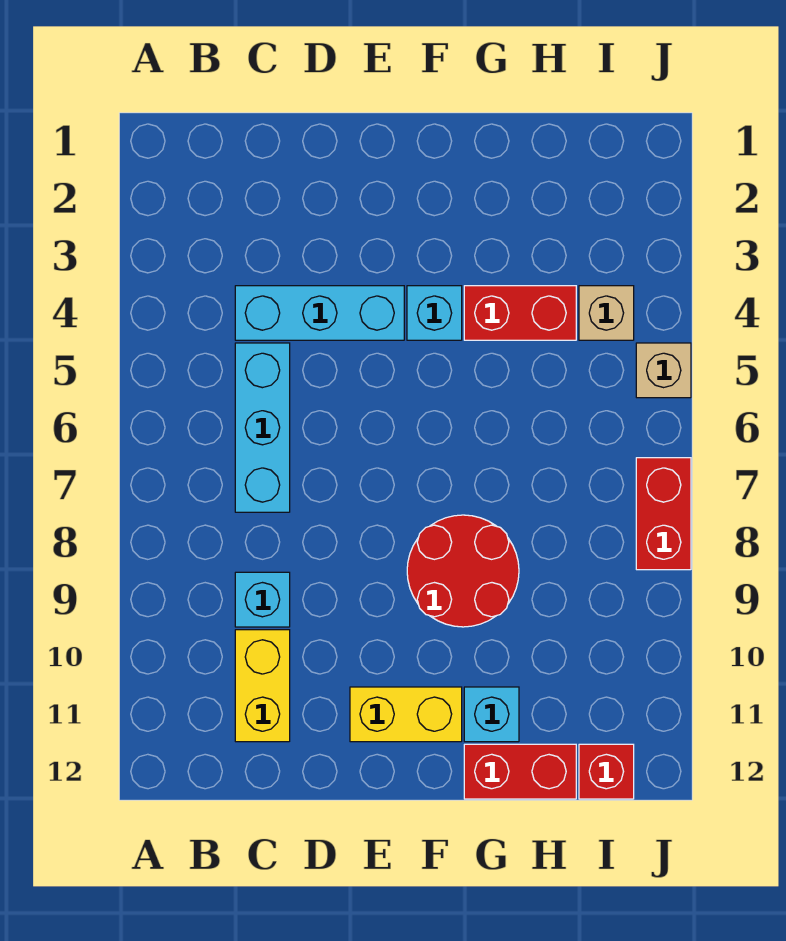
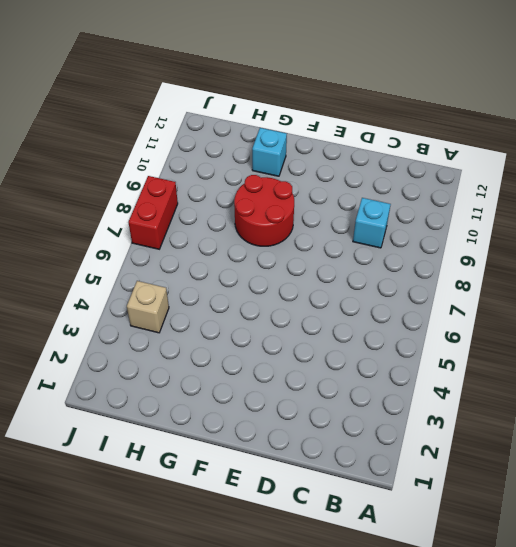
none -> cyan brick C4:E4 level 1
none -> cyan brick C5:C7 level 1
none -> yellow brick C10:C11 level 1

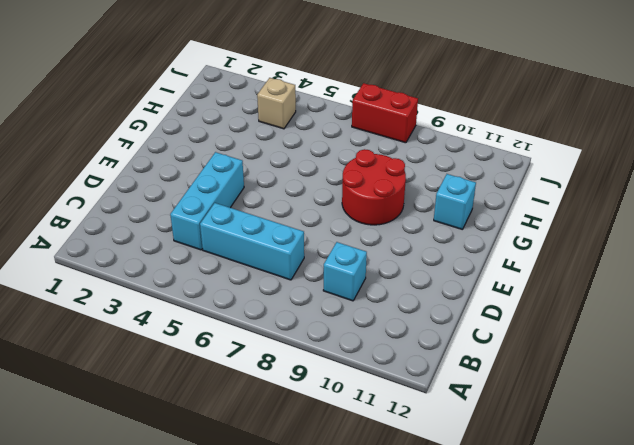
none -> yellow brick C10:C11 level 1
none -> yellow brick E11:F11 level 1
none -> cyan brick F4 level 1

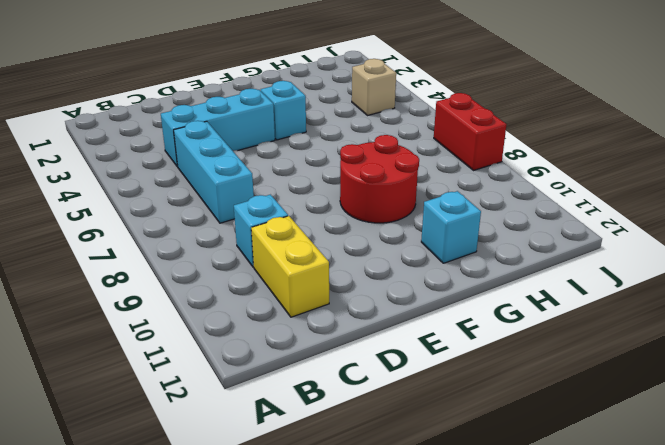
none -> yellow brick E11:F11 level 1
none -> red brick G4:H4 level 1
none -> red brick G12:H12 level 1

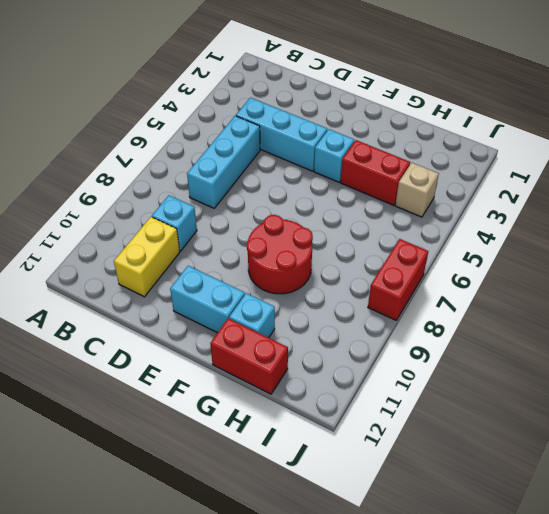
cyan brick E11:F11 level 1 -> yellow brick E11:F11 level 1
none -> red brick I12 level 1
none -> tan brick J5 level 1

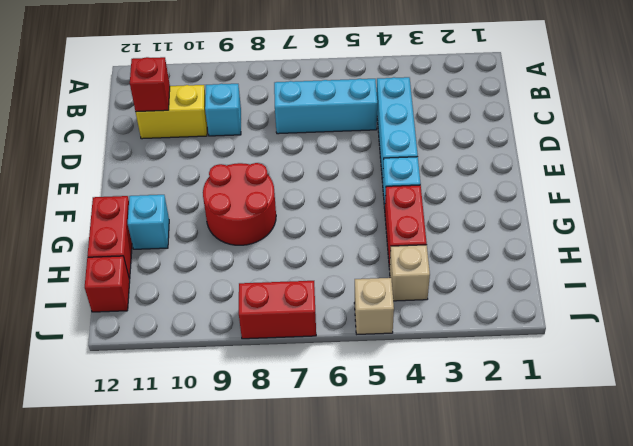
red brick C11 level 2 -> none
none -> yellow brick E11:F11 level 1

